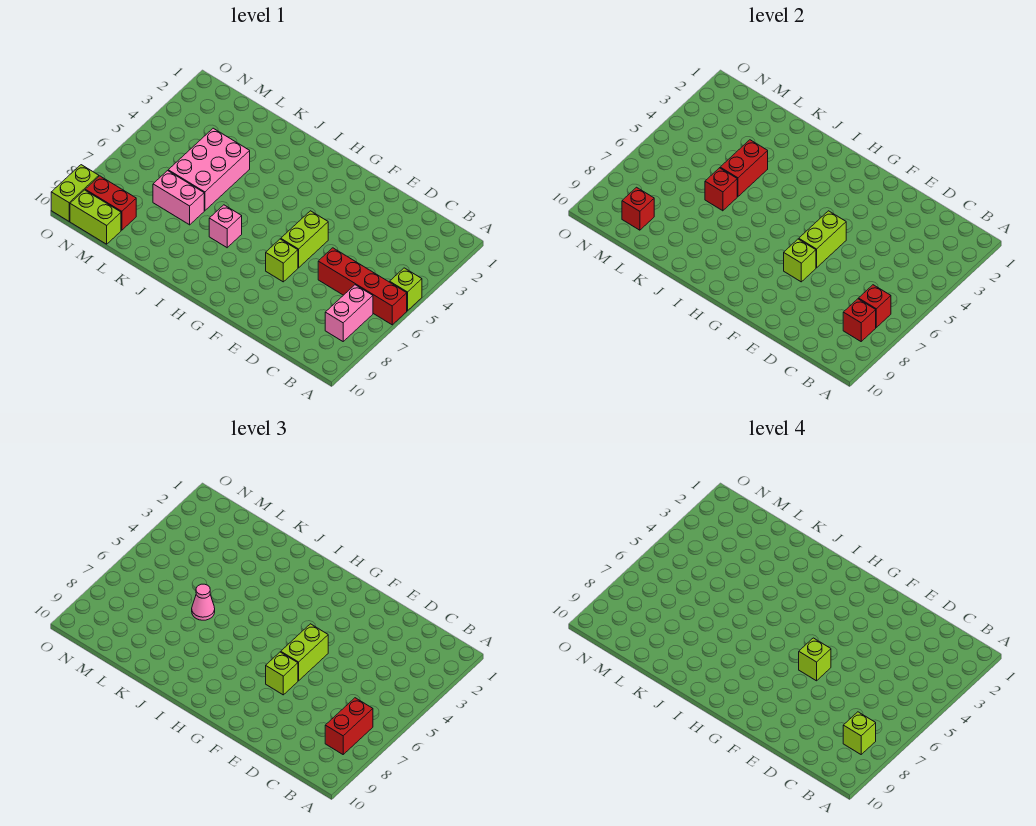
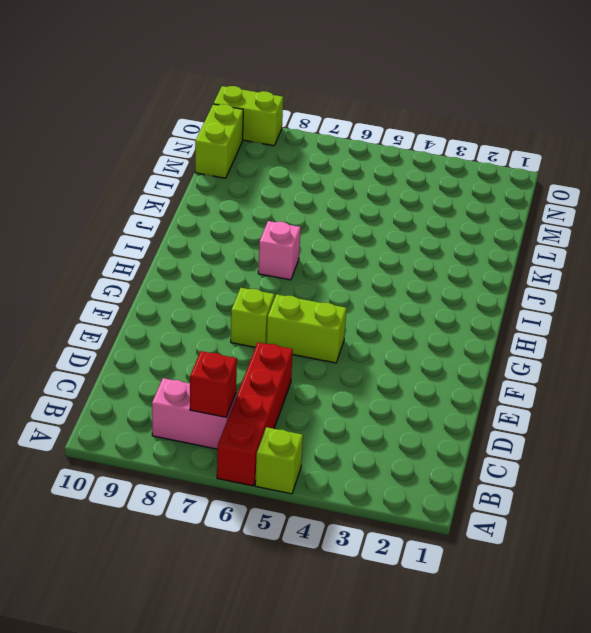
none -> pink brick K4:L6 level 1
none -> pink brick K7:L7 level 1
none -> red brick M9:N9 level 1

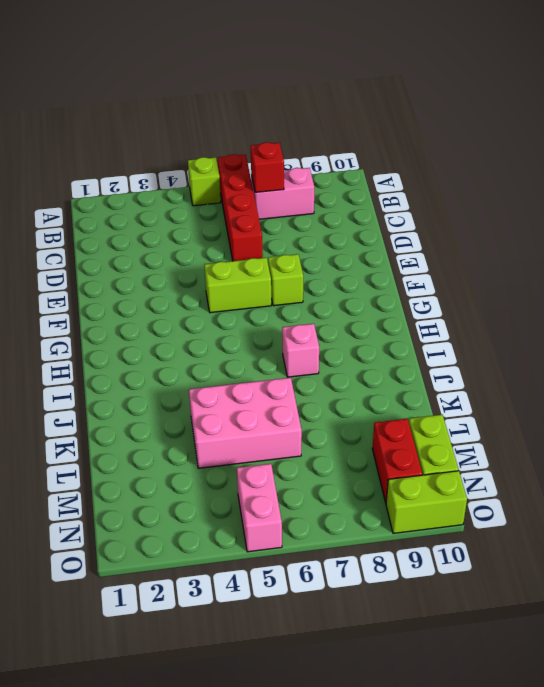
pink brick N5:O5 level 1 -> pink brick K7:L7 level 1
none -> red brick B8 level 2
none -> lime brick F5:F6 level 2
none -> lime brick F7 level 2

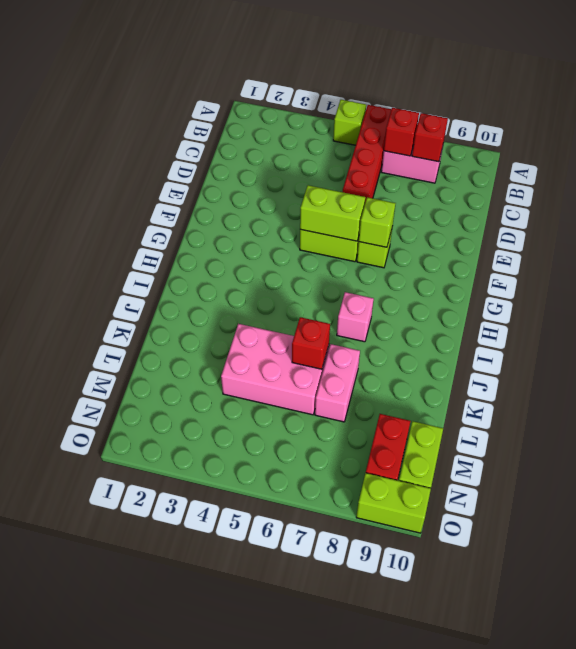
none -> red brick K4:K5 level 2
none -> red brick M9 level 2
none -> red brick B7:B8 level 3

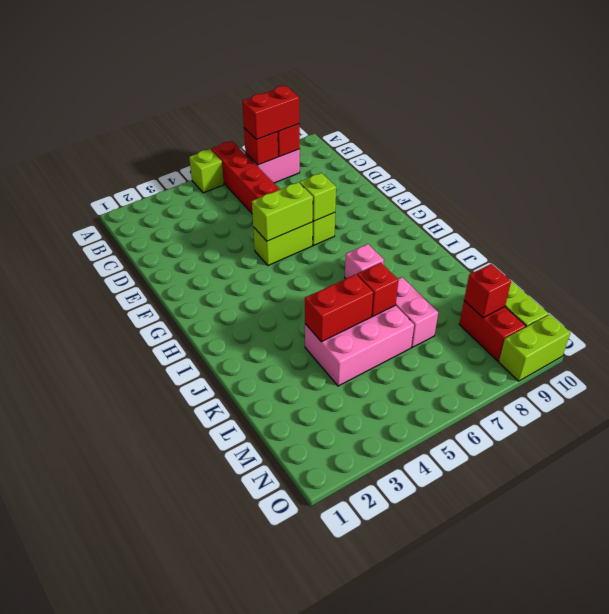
none -> lime brick F5:F6 level 3
none -> lime brick F7 level 3
none -> pink cone K6 level 3

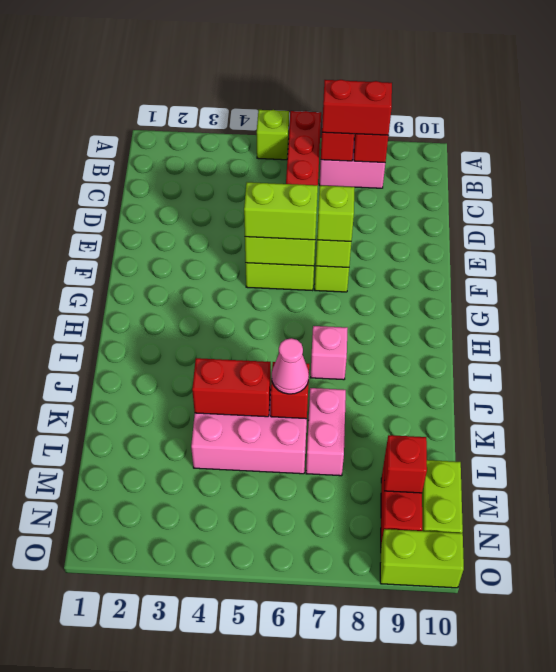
none -> lime brick B8 level 4
none -> lime brick F6 level 4

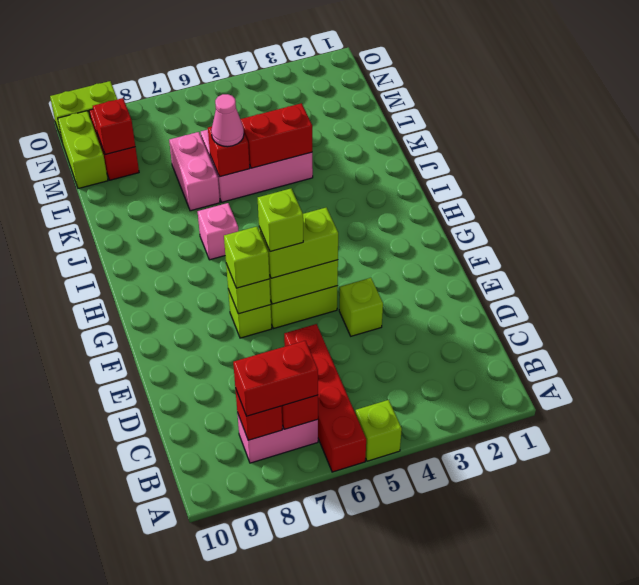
lime brick E4 level 1 -> lime brick B8 level 4

